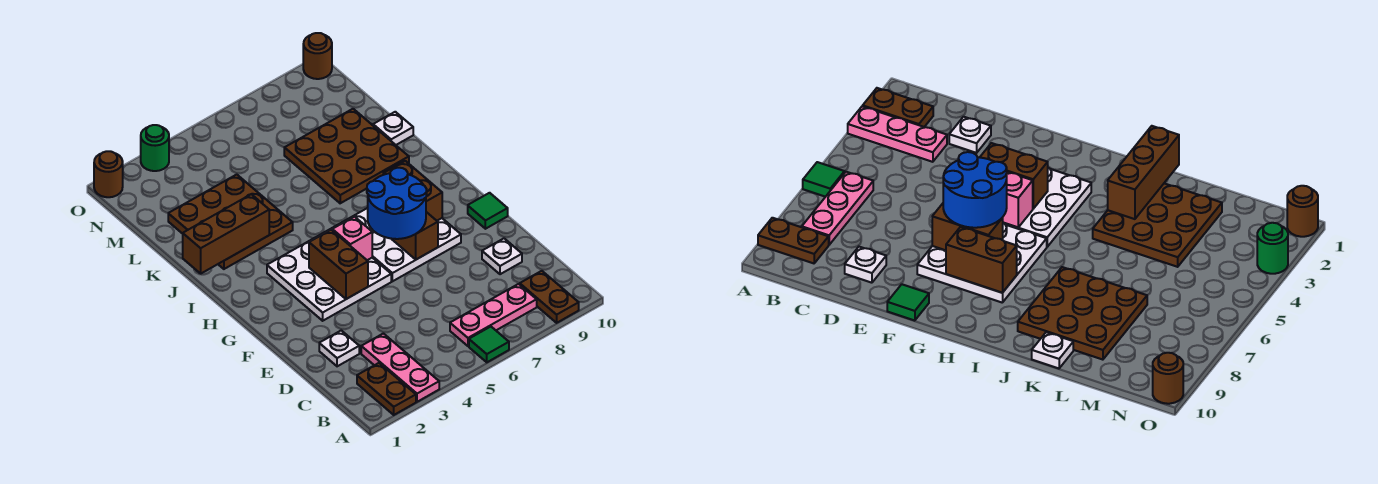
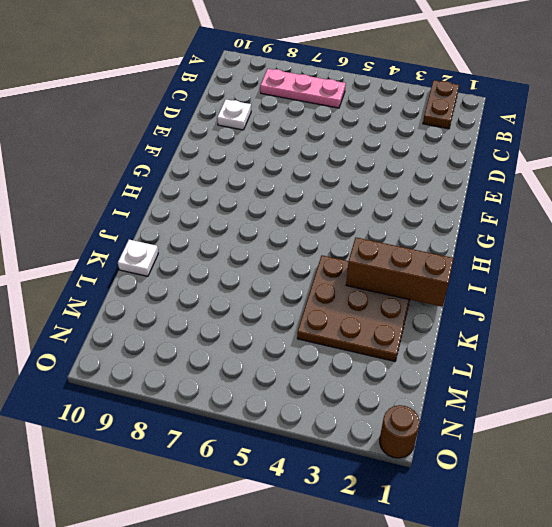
none -> pink plate A3:C3 level 1
none -> green tile A6 level 1
none -> brown plate A9:B9 level 1

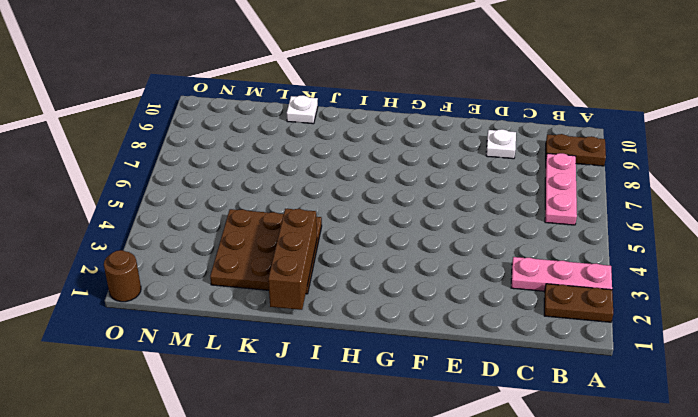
none -> green tile A6 level 1
none -> white plate D2 level 1
none -> white plate F3:H5 level 1

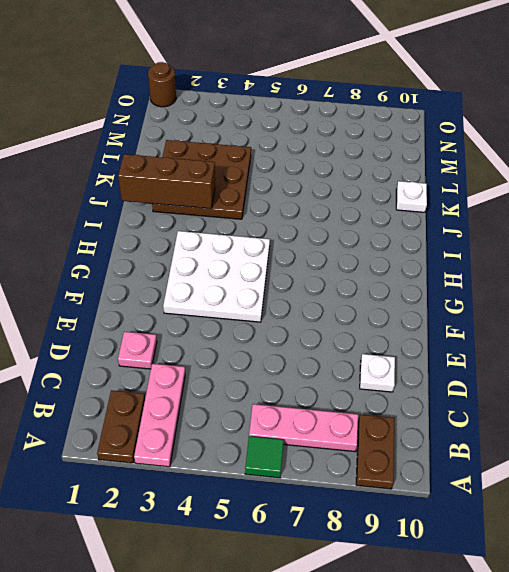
pink plate D2 level 1 -> white plate D2 level 1
none -> white plate F6:H8 level 1
none -> green tile F10 level 1
none -> brown plate J7:L9 level 1

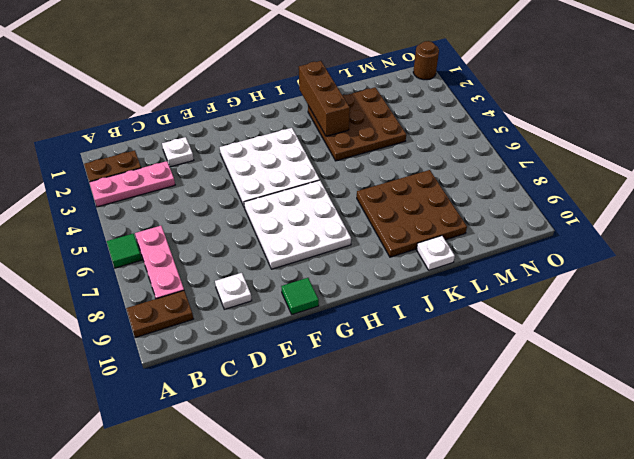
none -> green round brick O3 level 1
none -> brown round brick O10 level 1
none -> brown brick F4:G4 level 2

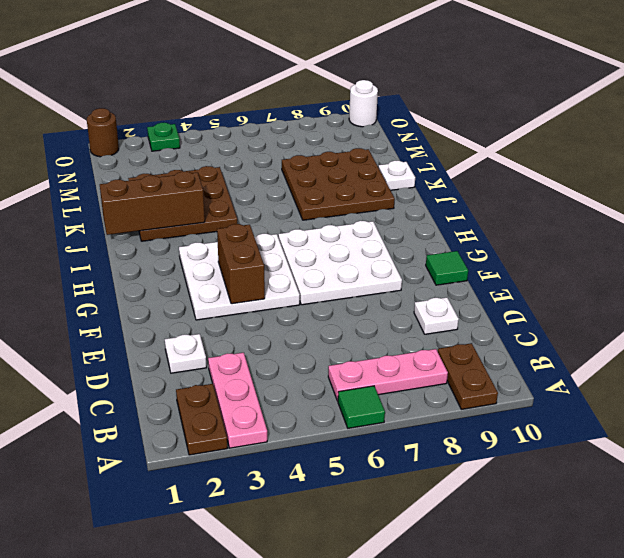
green plate O3 level 1 -> green round brick O3 level 1
white round brick O10 level 1 -> brown round brick O10 level 1
none -> brown brick F7:G7 level 2
none -> pink brick G5 level 2
none -> brown brick G8:H8 level 2

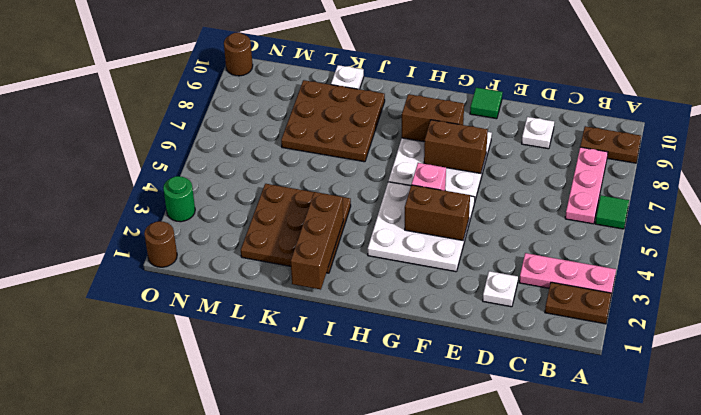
none -> blue round brick F6:G7 level 3

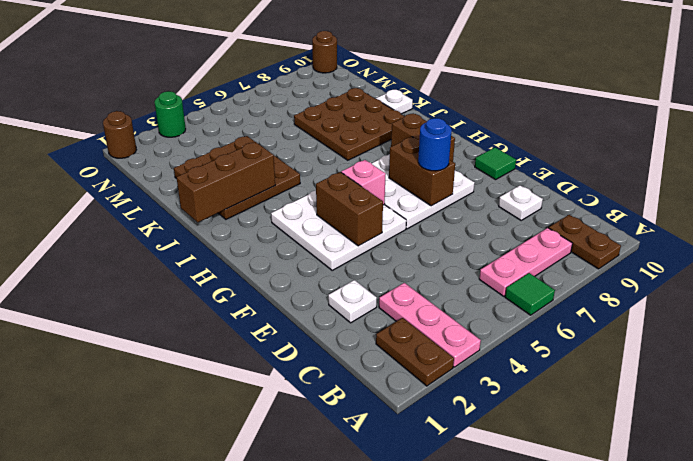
blue round brick F7 level 3 -> blue round brick F6:G7 level 3

